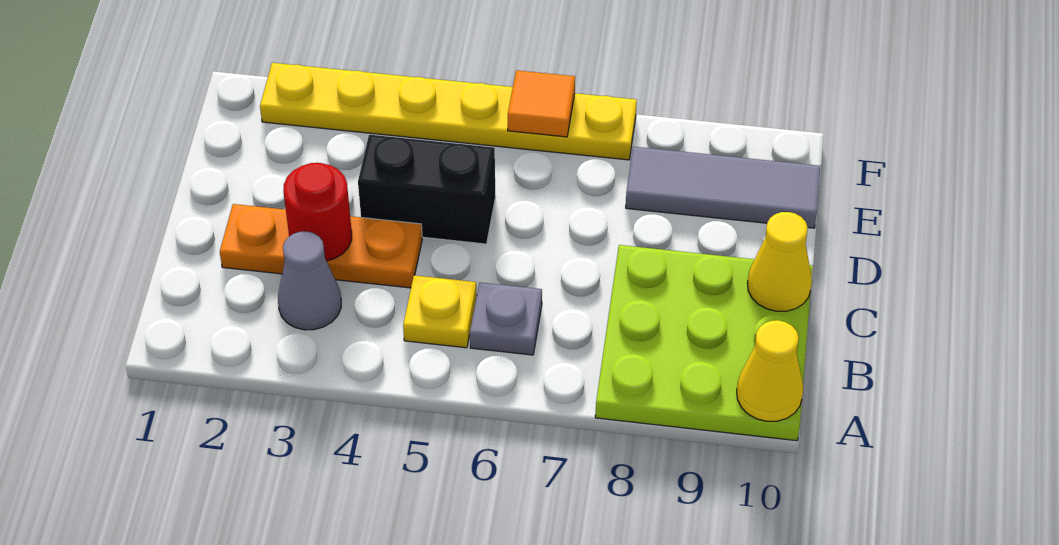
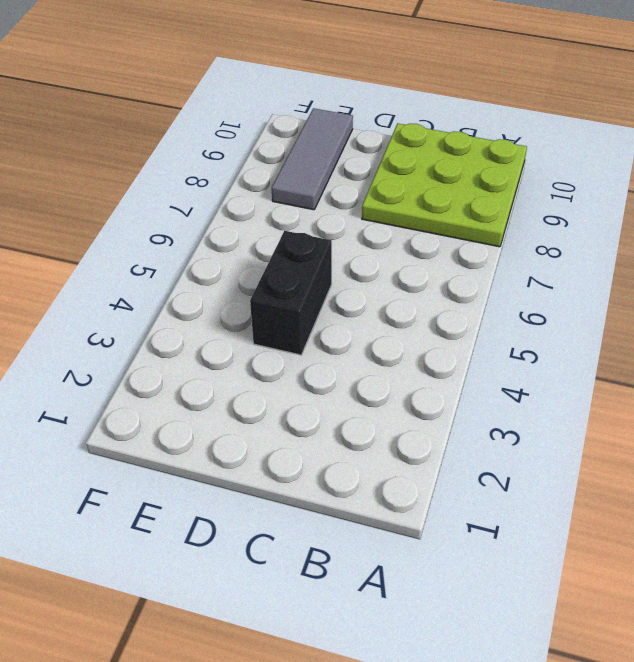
none -> grey cone B3 level 1
none -> yellow plate B5 level 1
none -> grey plate B6 level 1

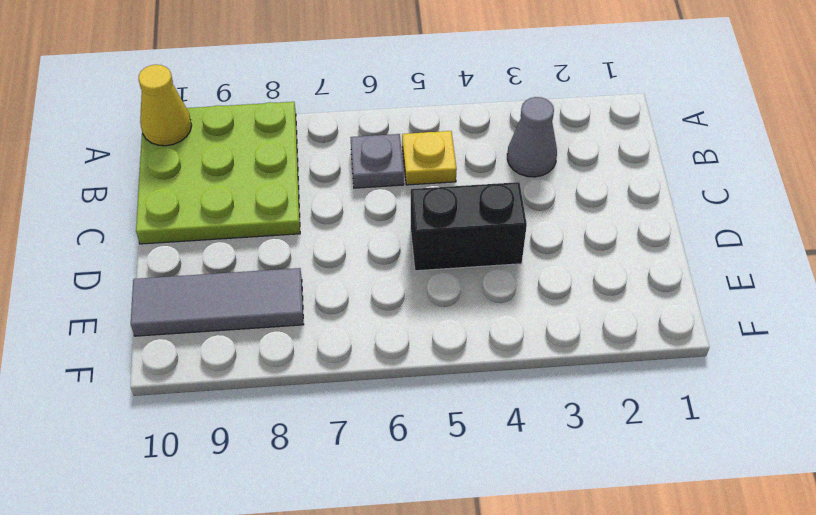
none -> orange plate C2:C4 level 1
none -> yellow plate F2:F7 level 1
none -> red round brick C3 level 2

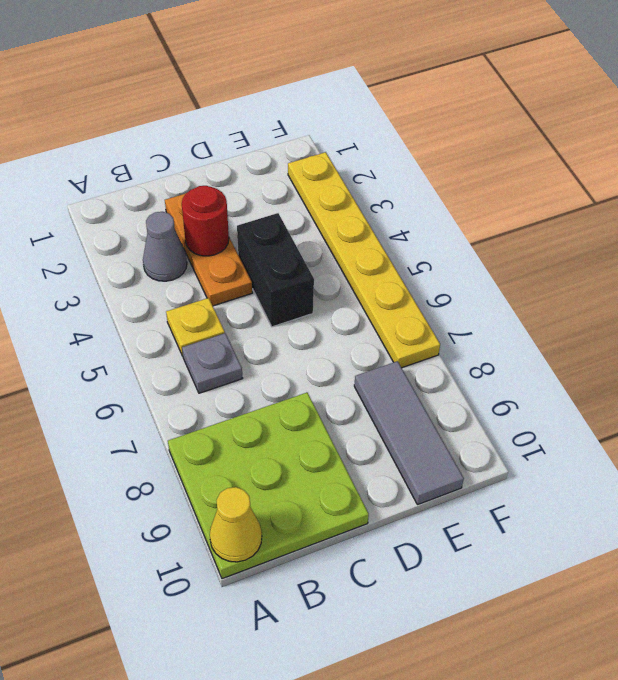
none -> yellow cone C10 level 2
none -> orange tile F6 level 2

